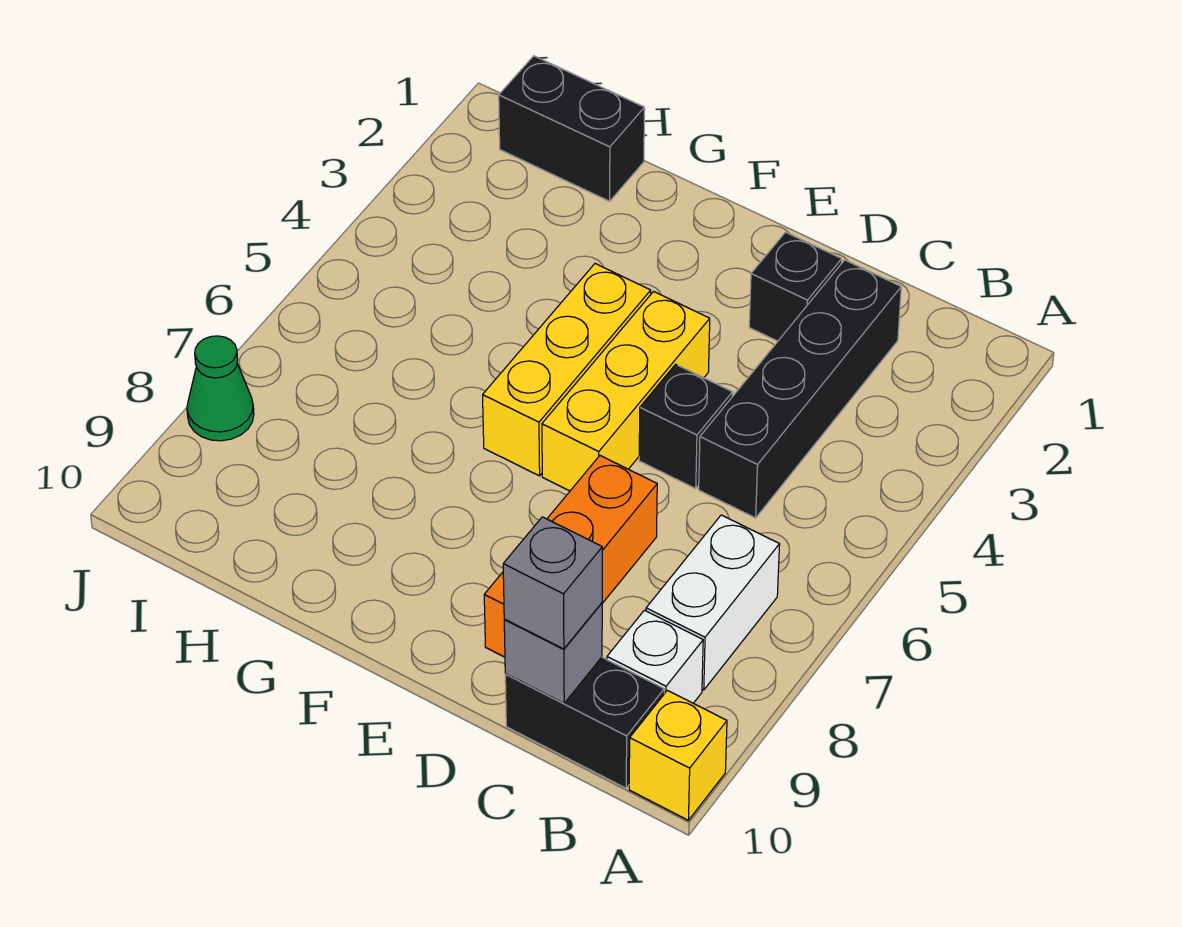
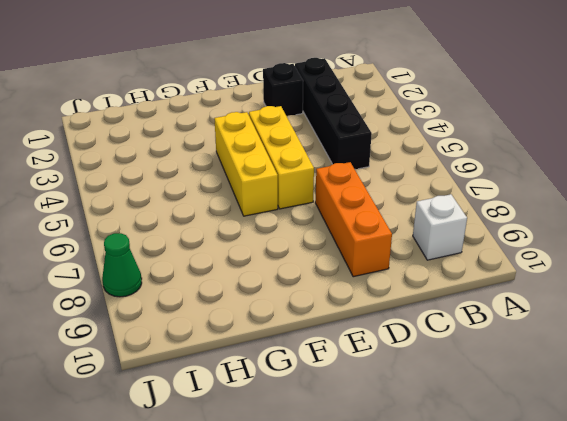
none -> yellow brick A10 level 1
none -> white brick B7:B8 level 1
none -> black brick B10:C10 level 1

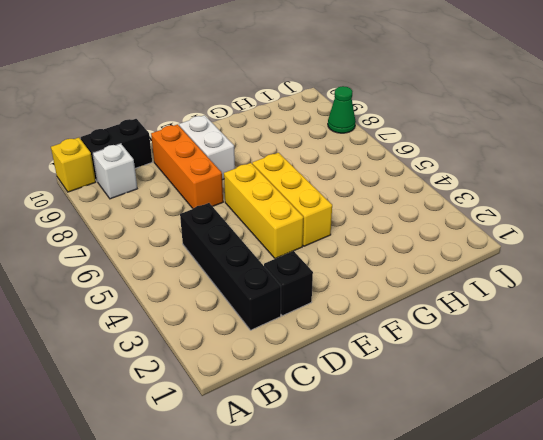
white brick E8:E9 level 1 -> white brick B7:B8 level 1
none -> black brick D5 level 1
none -> black brick H1:I1 level 1
none -> grey brick C10 level 2

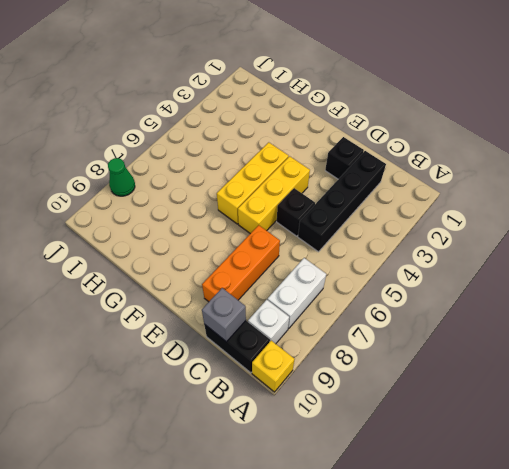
none -> black brick H1:I1 level 1
none -> grey brick C10 level 3

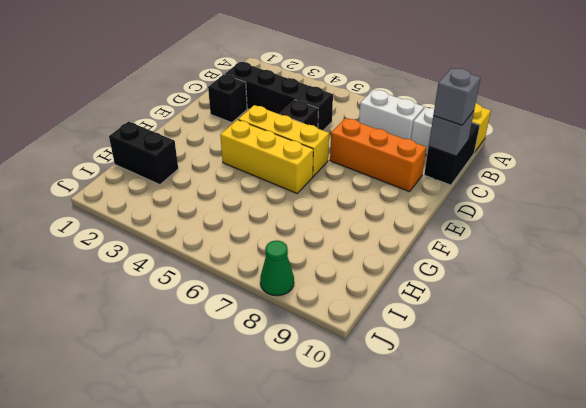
black brick H1:H2 level 1 -> black brick H1:I1 level 1

